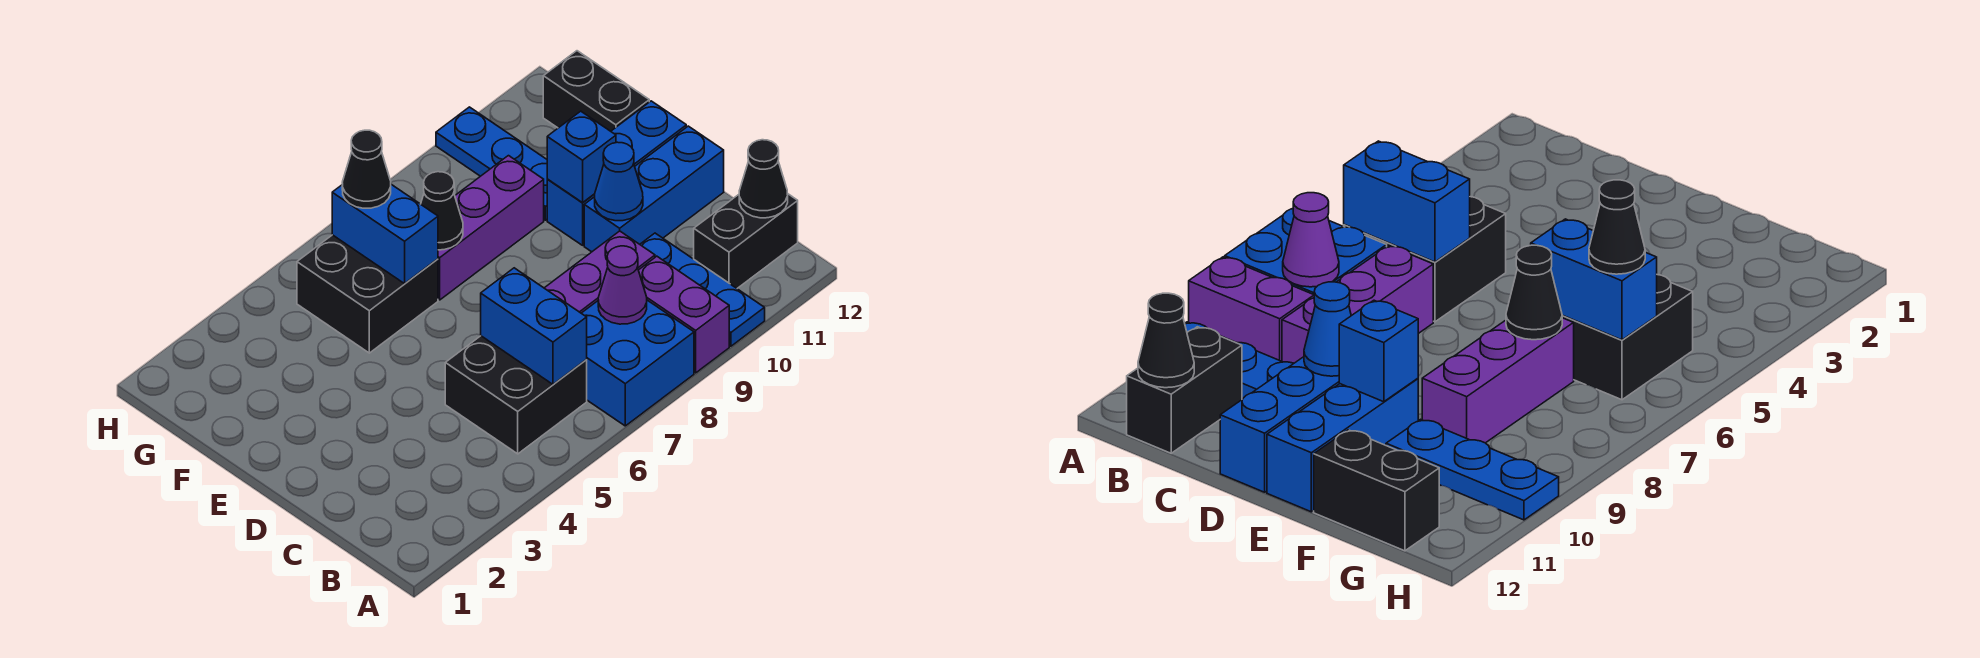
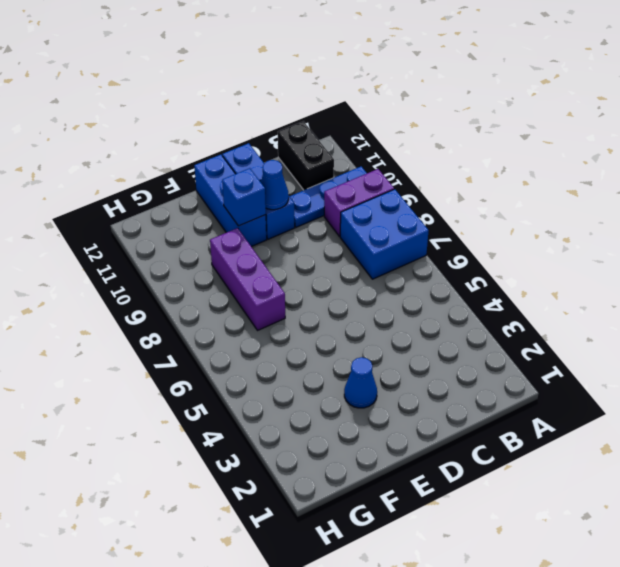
blue cone E3 level 1 -> none
none -> black brick B5:C6 level 1
none -> purple brick C7:C9 level 1
none -> black brick F5:G6 level 1

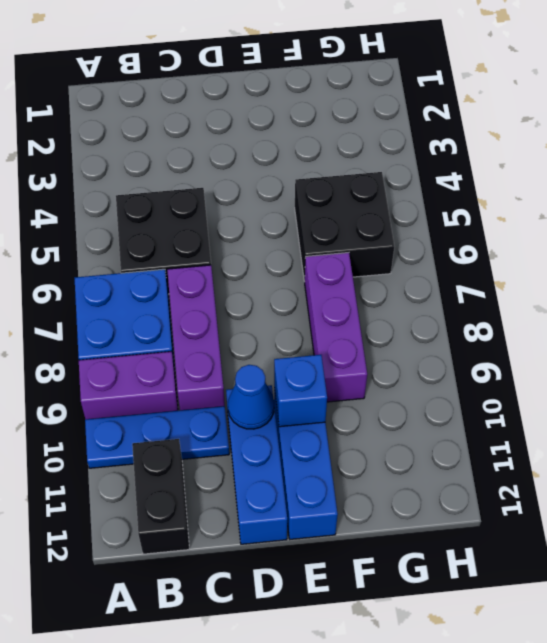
none -> blue plate F10:H10 level 1
none -> black brick F12:G12 level 1
none -> blue brick B6:C6 level 2

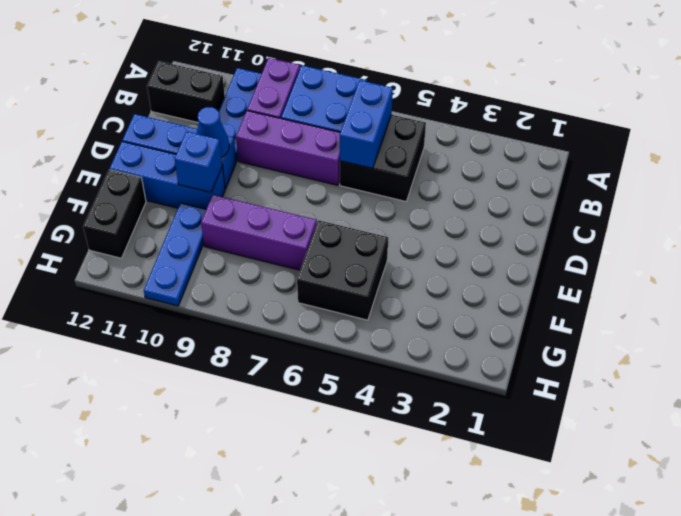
none -> purple cone B8 level 2
none -> black cone B12 level 2
none -> blue brick F6:G6 level 2

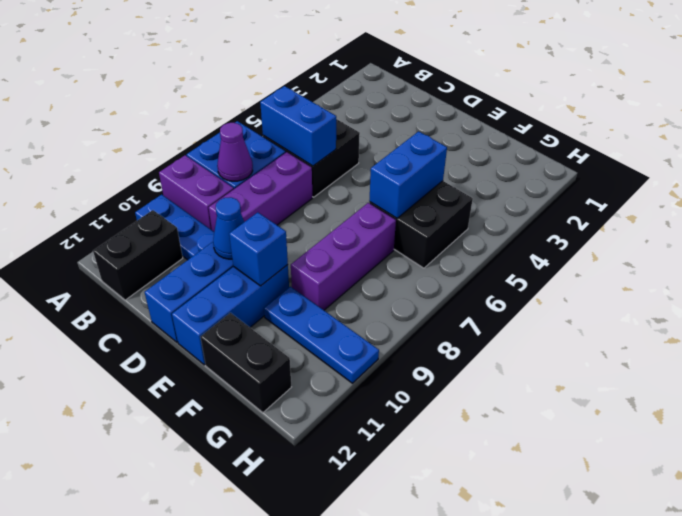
blue brick F5:F6 level 2 -> blue brick F6:G6 level 2
none -> black cone B12 level 2
none -> black cone F7 level 2
none -> black cone G6 level 3

